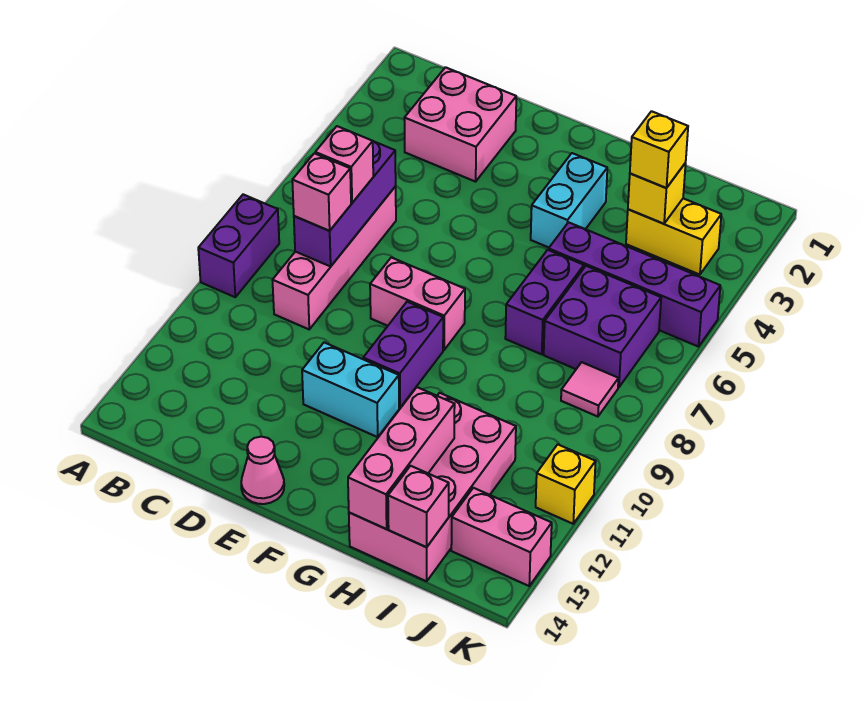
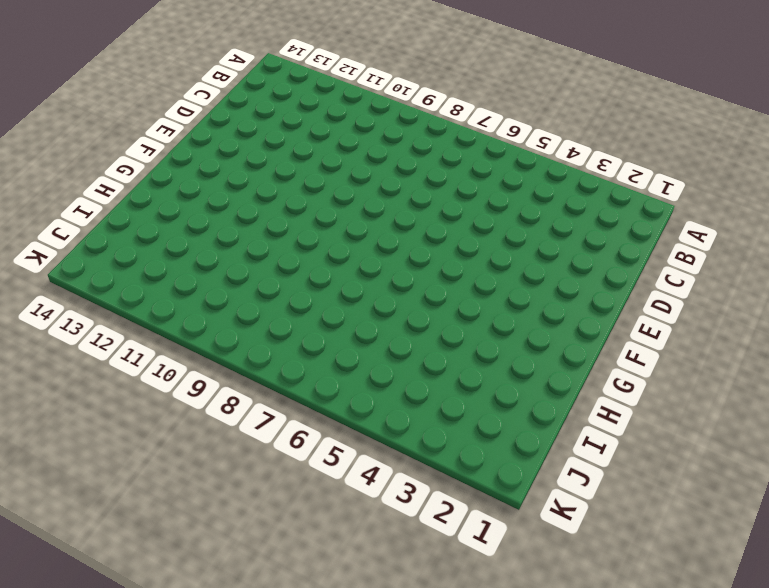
none -> purple brick A8:A9 level 1
none -> pink brick C2:D3 level 1
none -> pink brick C6:C9 level 1

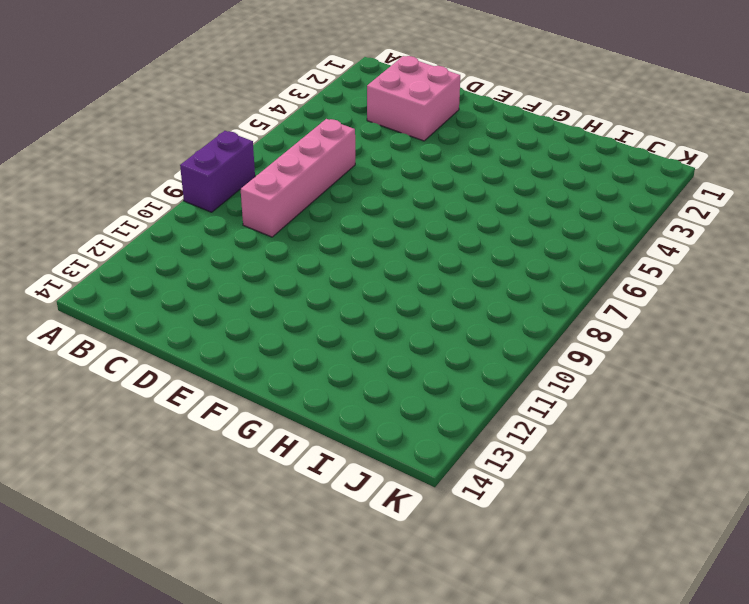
none -> pink brick E8:F8 level 1
none -> cyan brick E11:F11 level 1
none -> pink cone E14 level 1

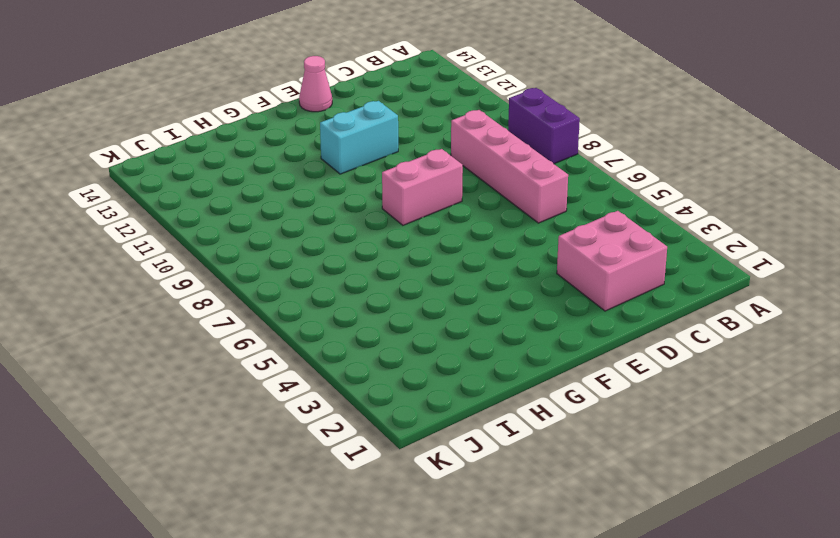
none -> purple brick F9:F10 level 1
none -> cyan brick G3:G4 level 1
none -> purple brick H5:K5 level 1

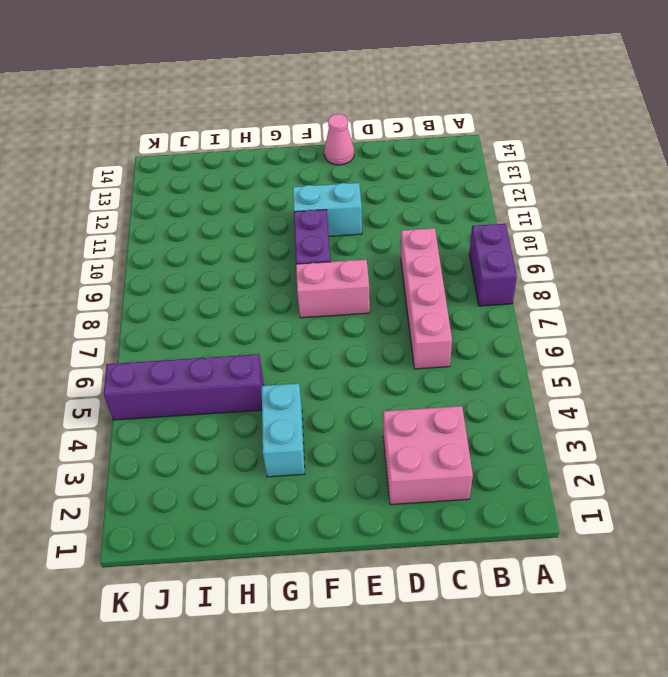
none -> purple brick H6:H7 level 1
none -> pink brick H11:I14 level 1
none -> yellow brick I3:J3 level 1

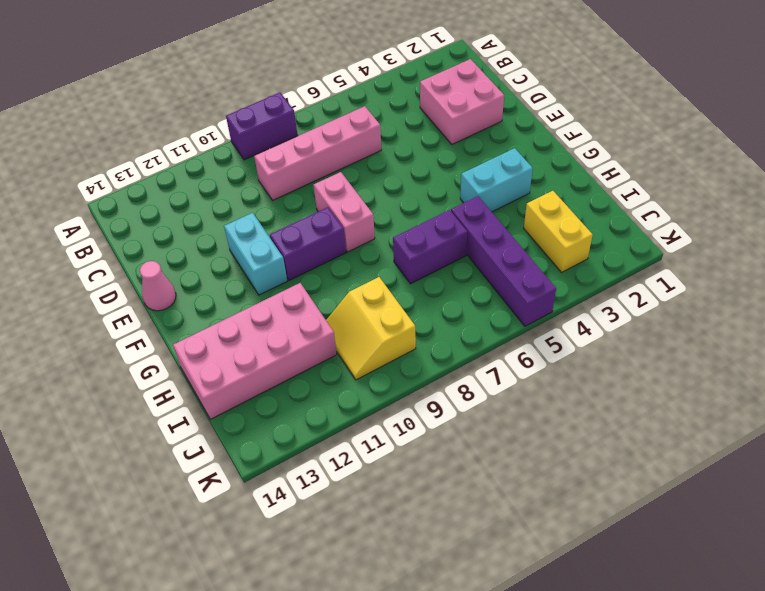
yellow slope I9:J10 level 1 top 9 -> none
none -> purple brick I6:J7 level 1
none -> pink tile J8 level 1
none -> pink brick J13:K13 level 1

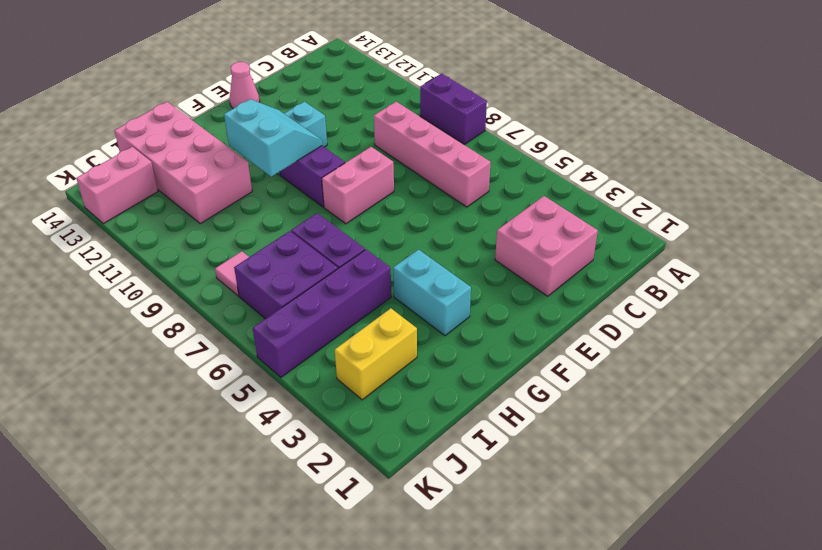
cyan slope F10:G11 level 2 top G -> none
none -> yellow brick K11 level 1
none -> purple brick C6:C8 level 2
none -> pink brick H12:H14 level 2

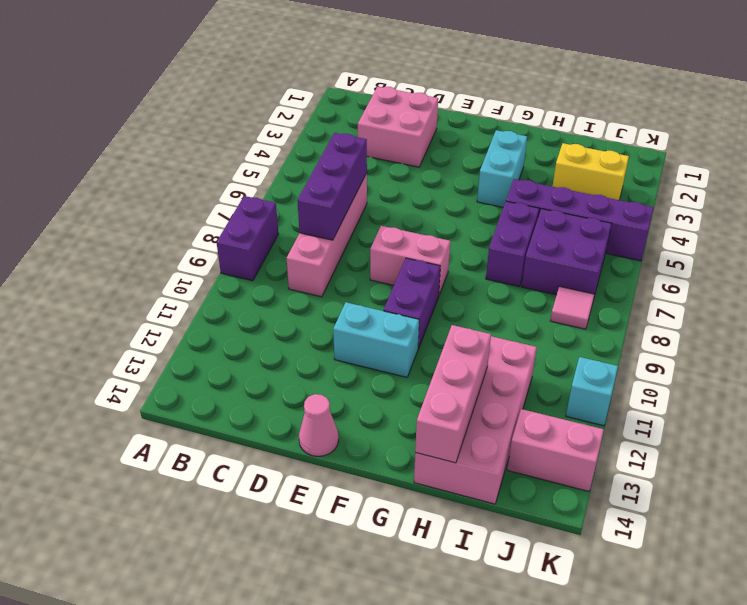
cyan brick K11 level 1 -> yellow brick K11 level 1
none -> yellow brick I3 level 2
none -> pink brick I14 level 2
none -> pink brick C7 level 3

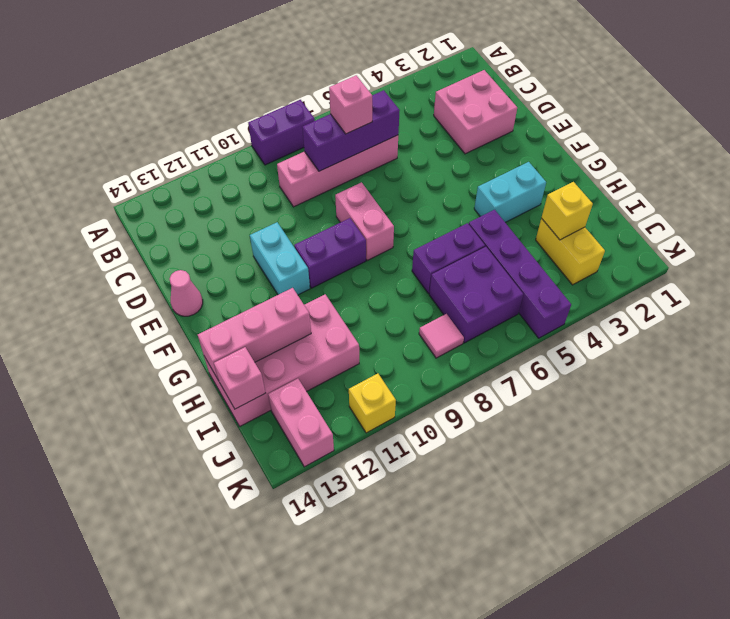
none -> pink brick C8 level 3
none -> yellow brick I3 level 3

